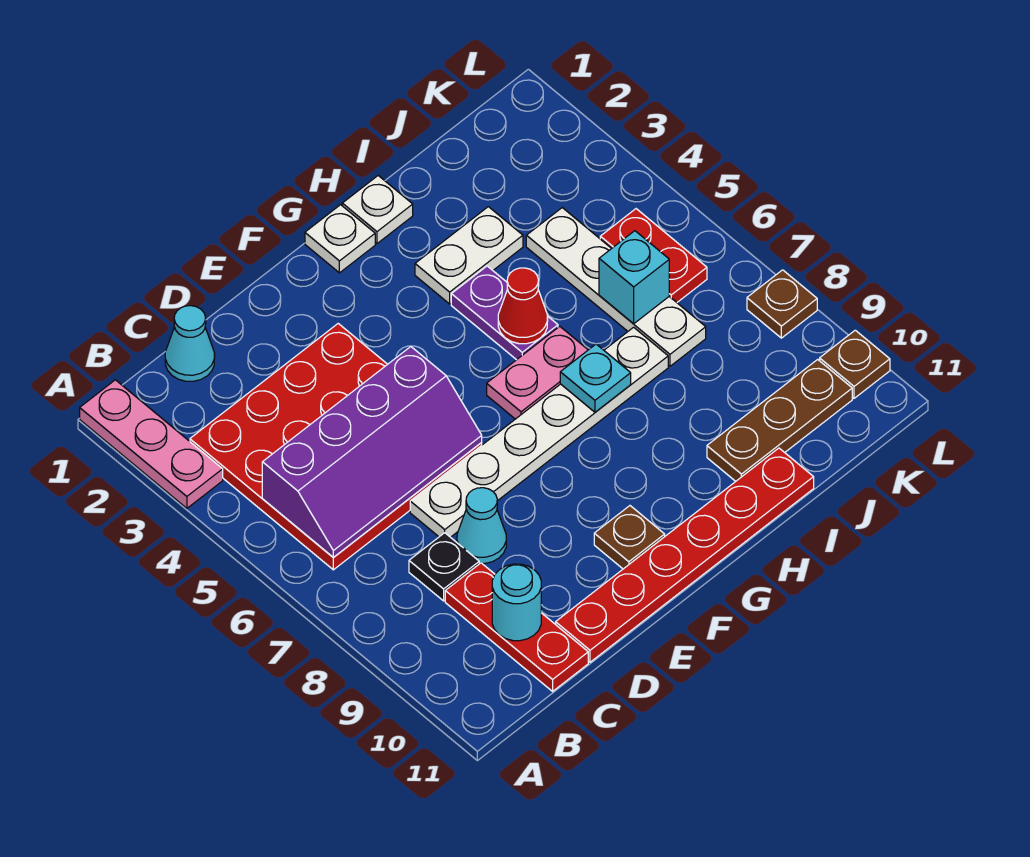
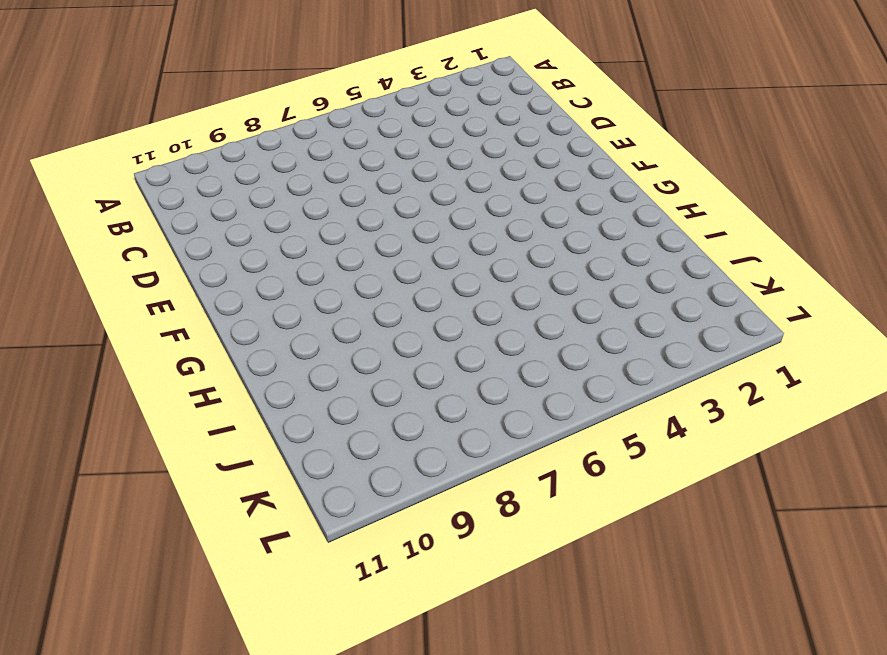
none -> pink plate A1:A3 level 1
none -> red plate B3:E6 level 1
none -> cyan cone C1 level 1

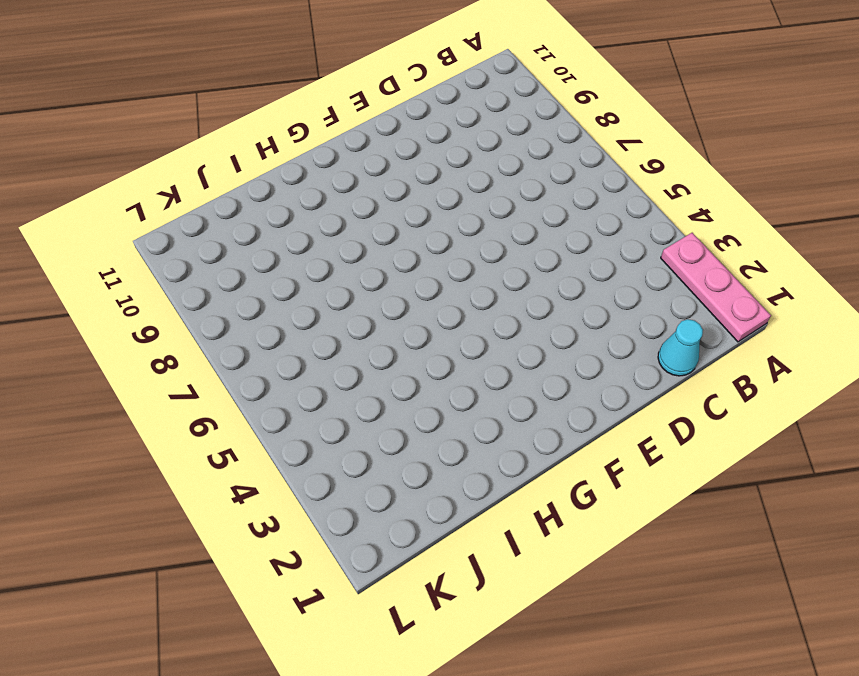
none -> red plate B3:E6 level 1
none -> black plate C8 level 1
none -> red plate C9:C11 level 1

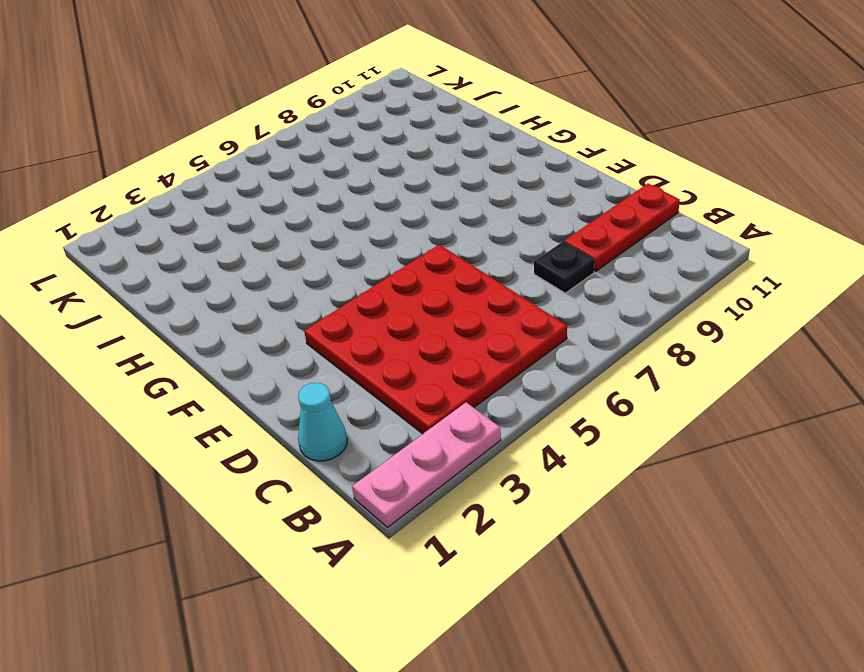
none -> white plate D7:I7 level 1
none -> cyan cone D8 level 1
none -> red plate D11:I11 level 1

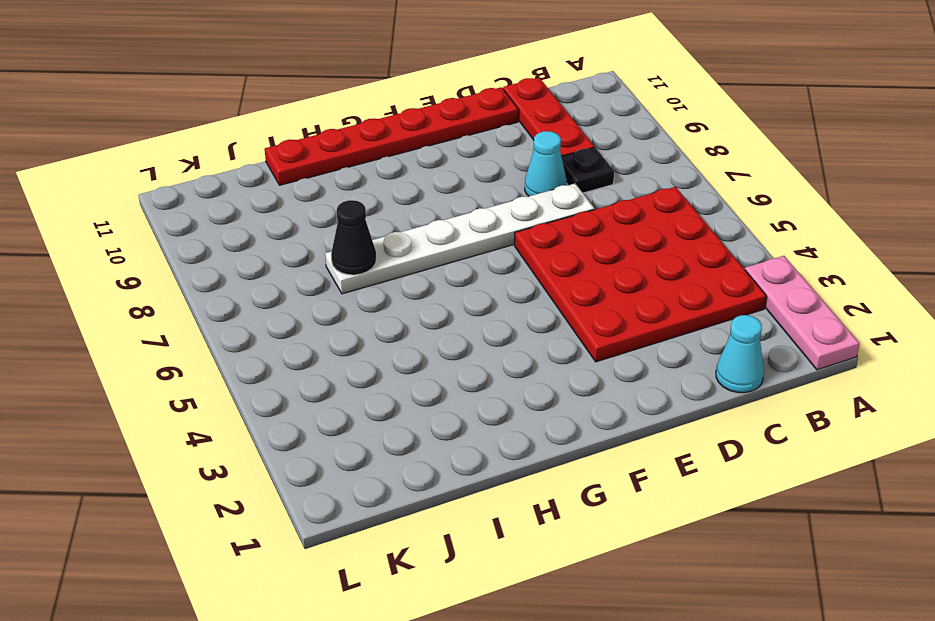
black cone I7 level 2 -> none
none -> brown plate F10 level 1
none -> white plate G1 level 1
none -> pink plate G6:H6 level 1

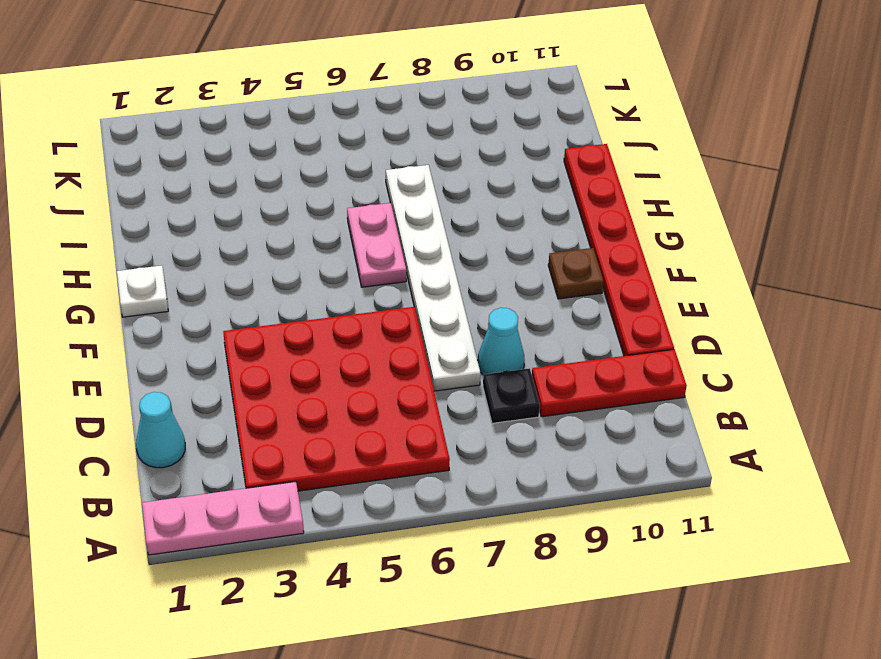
none -> white plate H1 level 1
none -> white plate H3:I3 level 1
none -> purple plate H4:H5 level 1

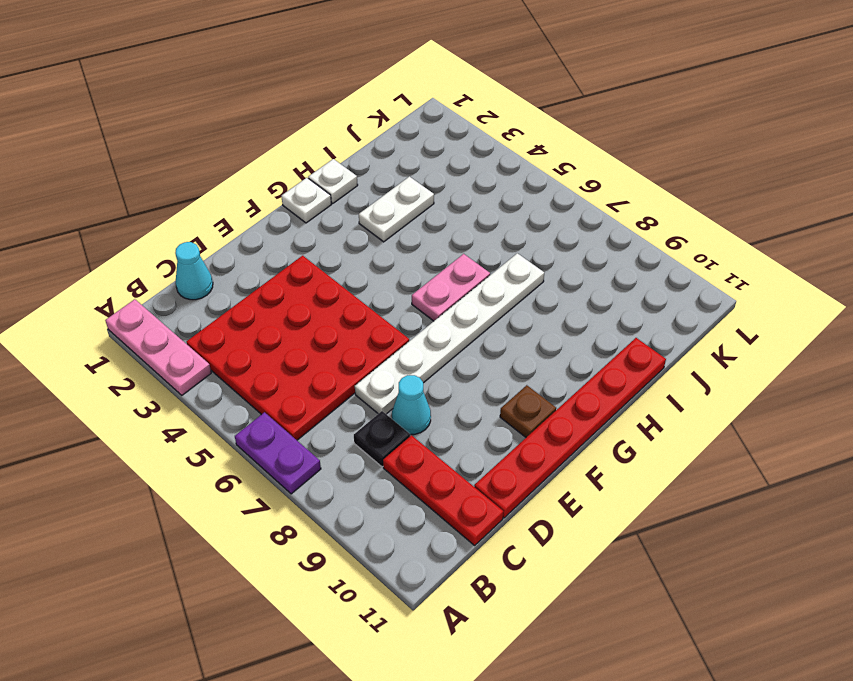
purple plate A6:A7 level 1 -> purple plate H4:H5 level 1
none -> brown plate I10:K10 level 1
none -> white plate J4:J7 level 1
none -> red plate K5:K6 level 1

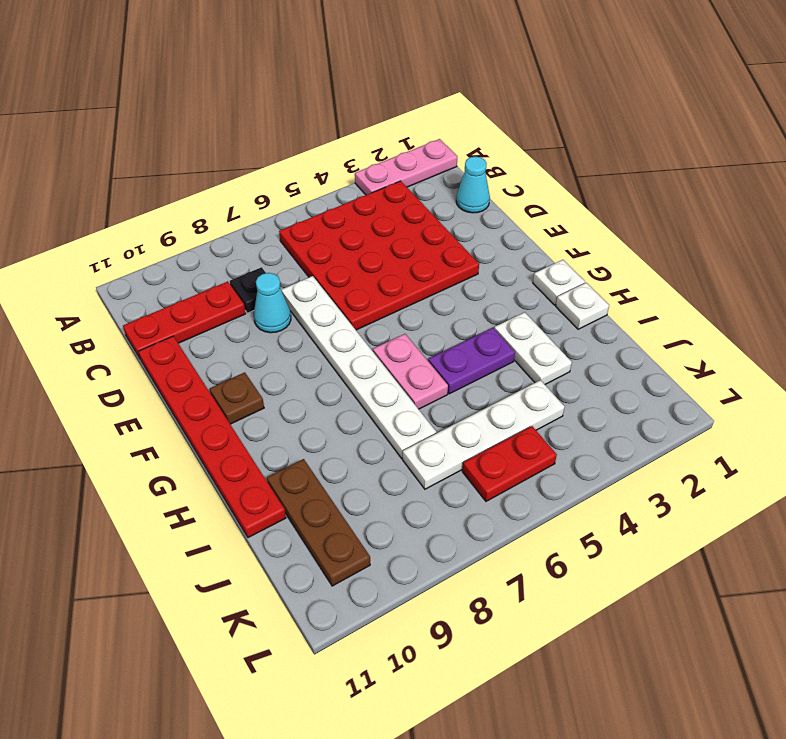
none -> brown plate L8 level 1
none -> brown plate L10 level 1
none -> purple slope B5:E6 level 2 top 5

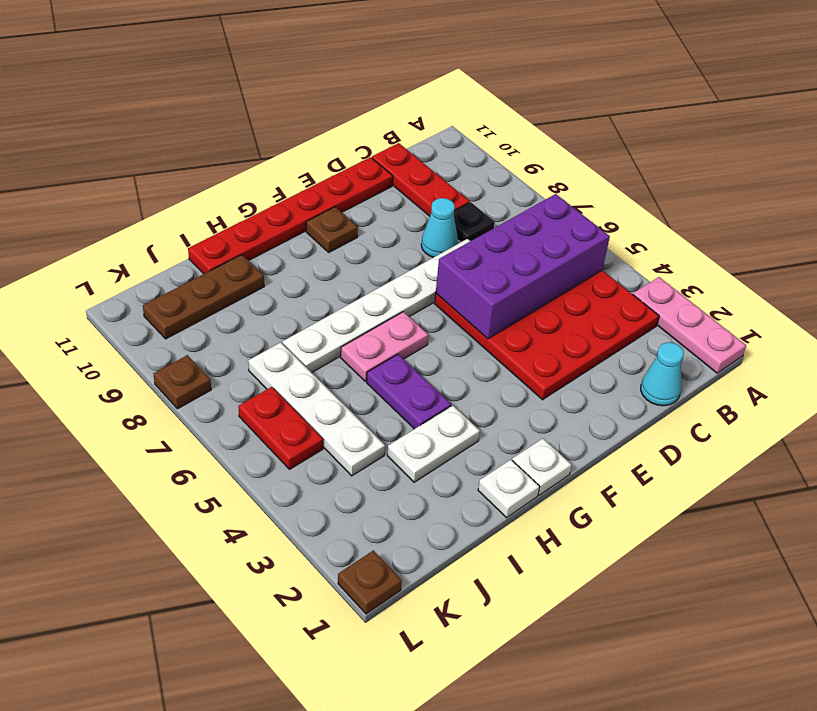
purple brick B5:E6 level 2 -> purple slope B5:E6 level 2 top 5
brown plate L1 level 1 -> brown plate L10 level 1
none -> cyan round brick C10 level 2
none -> red cone H5 level 2
none -> cyan plate H7 level 2

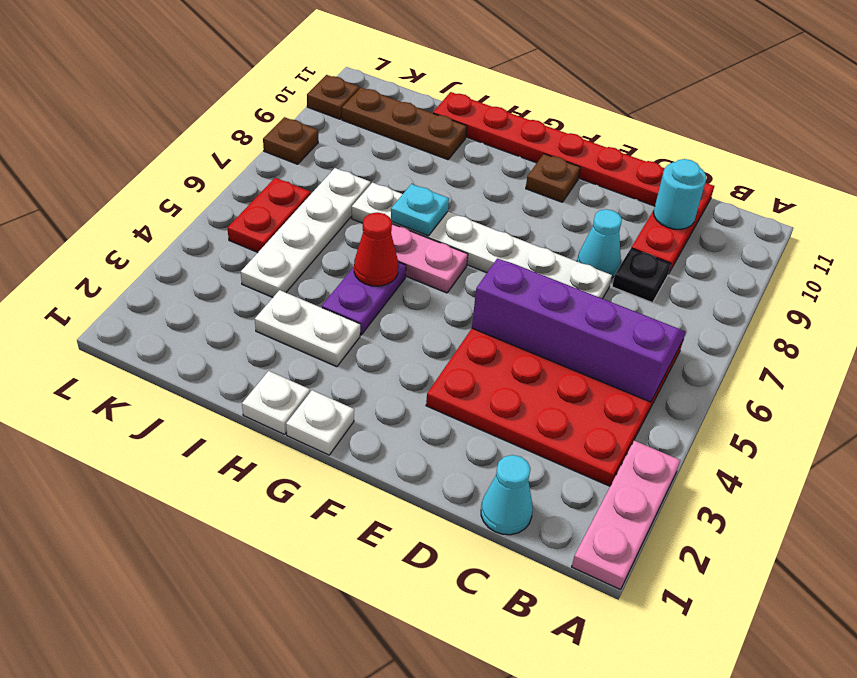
none -> cyan brick J6 level 2

